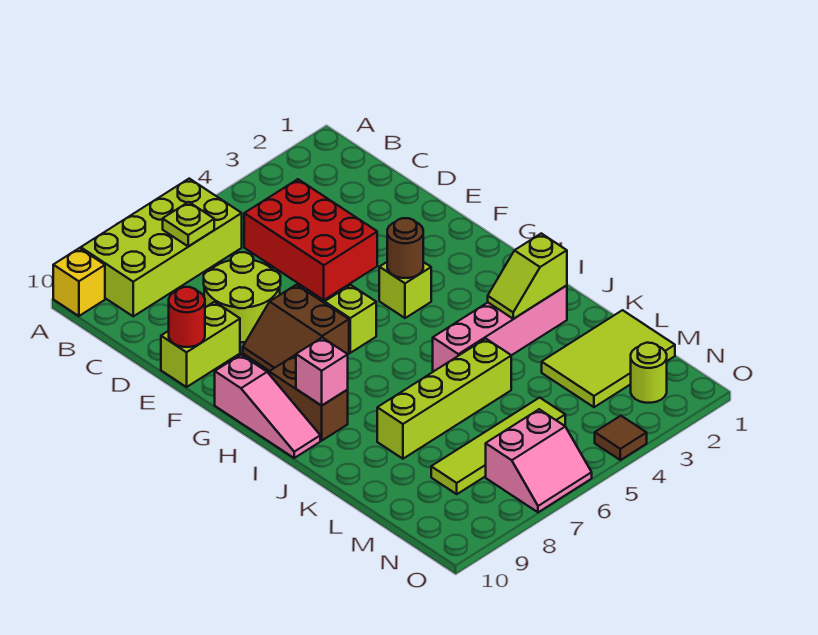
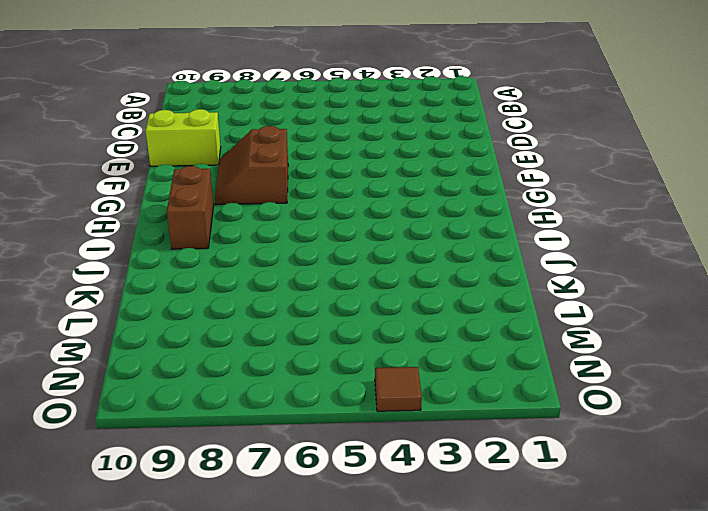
none -> lime brick A6:B9 level 1
none -> yellow brick A10 level 1
none -> red brick C4:E5 level 1

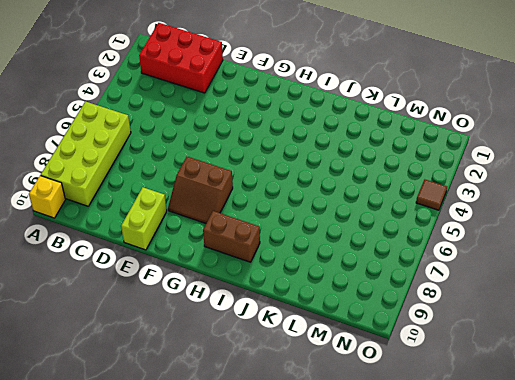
red brick B1:D2 level 1 -> red brick C4:E5 level 1
none -> lime round brick D7:E8 level 1
none -> lime brick G4 level 1
none -> lime brick G6 level 1

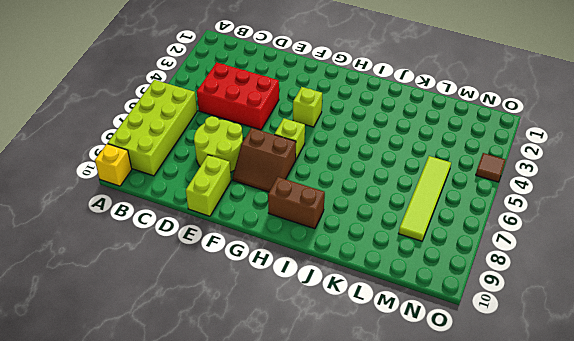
none -> pink slope G10:I10 level 1 top G
none -> pink brick J2:J5 level 1
none -> lime brick K5:K8 level 1

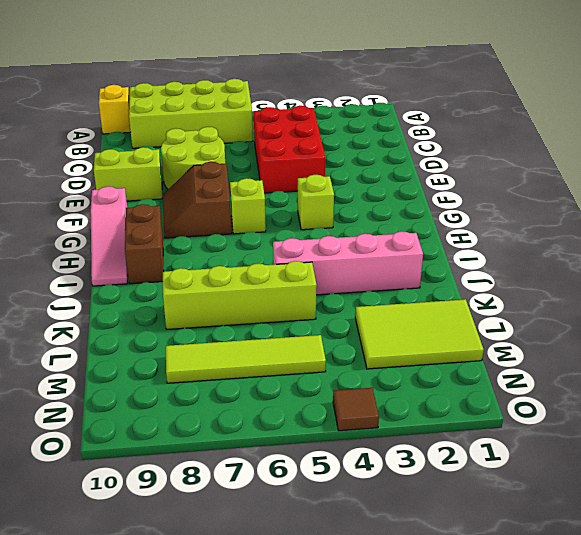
none -> lime round brick N2 level 1
none -> pink slope N6:O7 level 1 top N
none -> lime plate B7 level 2

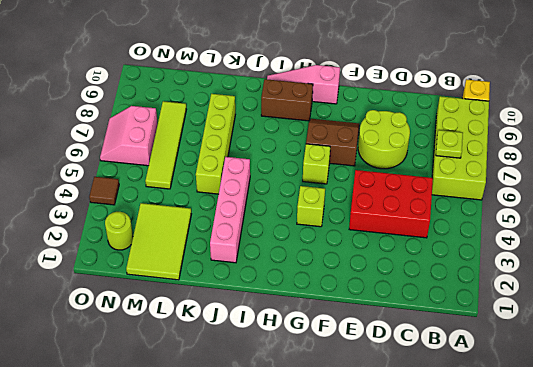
none -> lime brick E9:E10 level 1
none -> red round brick E10 level 2
none -> brown round brick G4 level 2

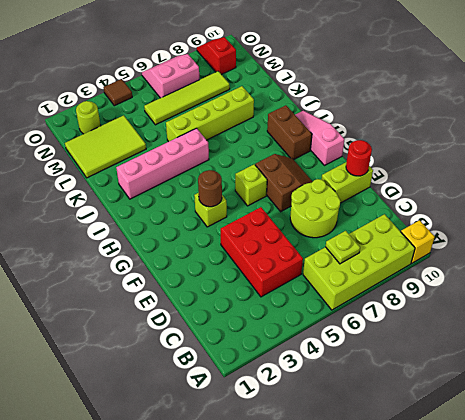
red slope N9:O9 level 1 top N -> none
none -> pink brick I9 level 2
none -> lime slope J2:J3 level 2 top 2

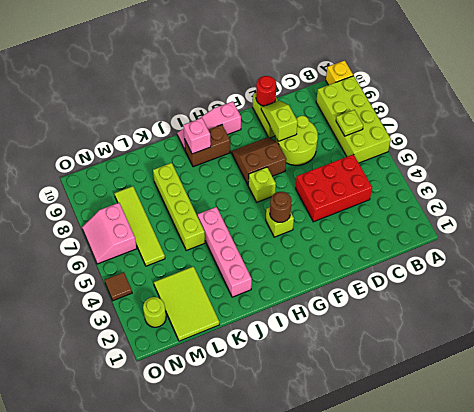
lime slope E8:E9 level 2 top 8 -> lime slope J2:J3 level 2 top 2

